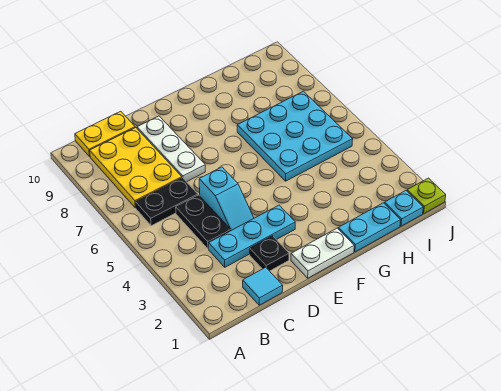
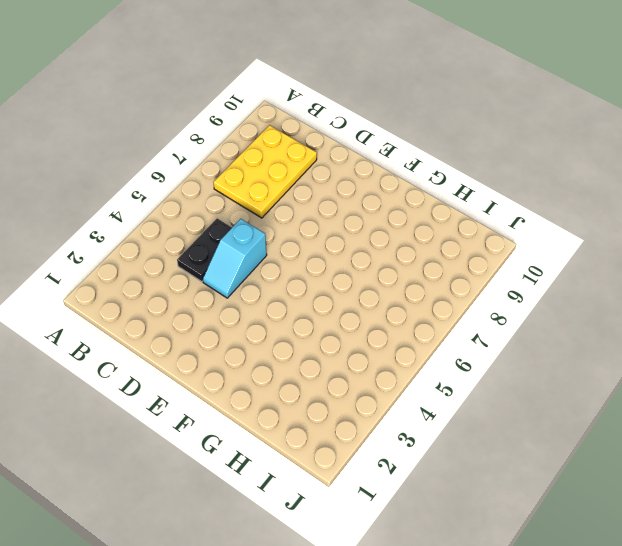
none -> black plate B6:C6 level 1
none -> yellow plate B10:C10 level 1
none -> cyan tile C1 level 1

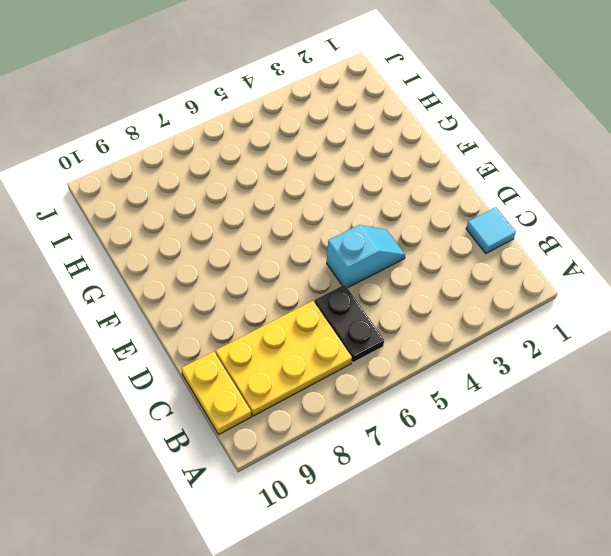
none -> cyan plate C3:E3 level 1
none -> black plate C4:C5 level 1
none -> black plate D2 level 1

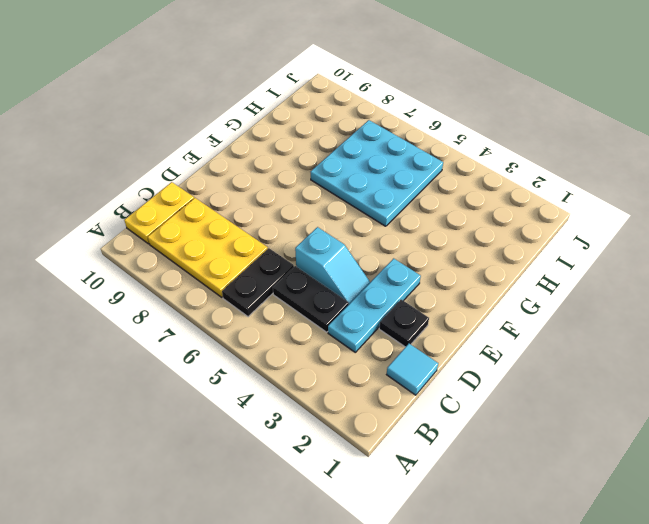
none -> white plate D7:D9 level 1
none -> white plate E1:F1 level 1
none -> cyan plate G1:H1 level 1

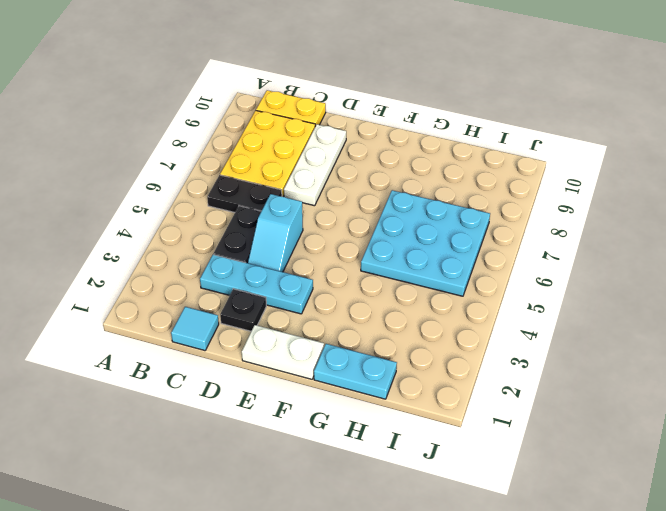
none -> cyan plate I1 level 1
none -> lime plate J1 level 1

